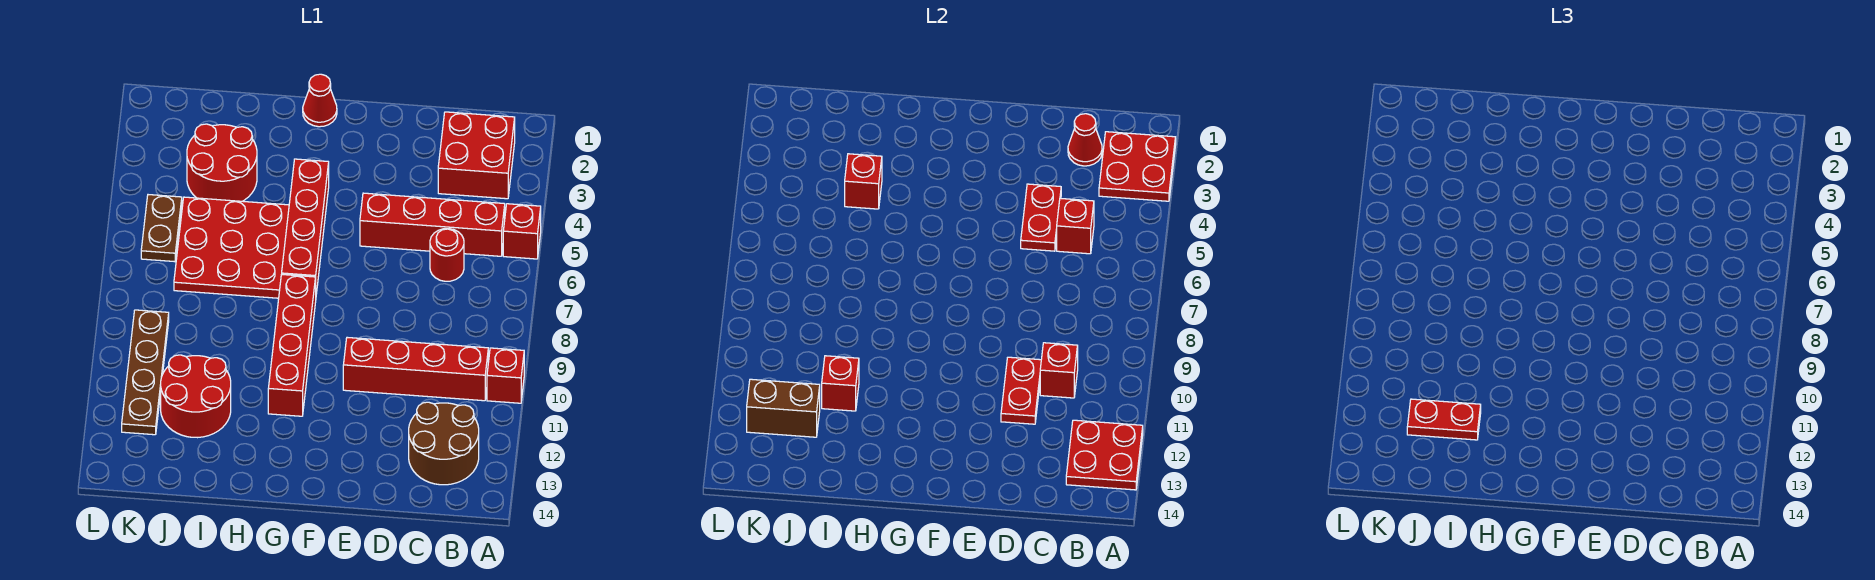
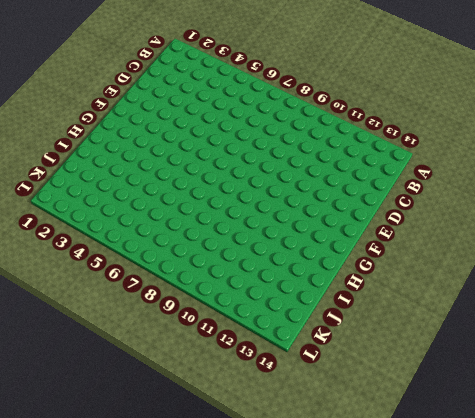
none -> red brick A5 level 1
none -> red brick A10 level 1
none -> red brick B2:C3 level 1

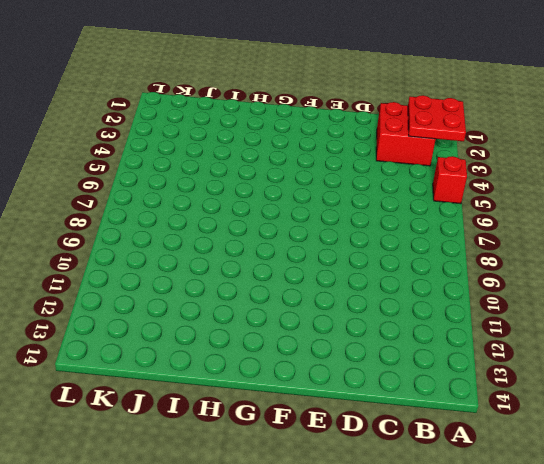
none -> red brick A10 level 1
none -> red brick B5:E5 level 1
none -> red brick B10:E10 level 1

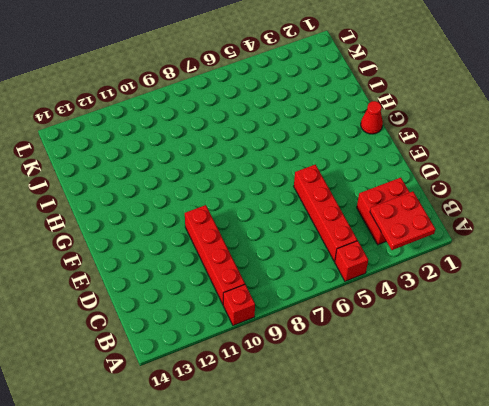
none -> brown round brick B12:C13 level 1
none -> red round brick C6 level 1
none -> red brick G4:G7 level 1

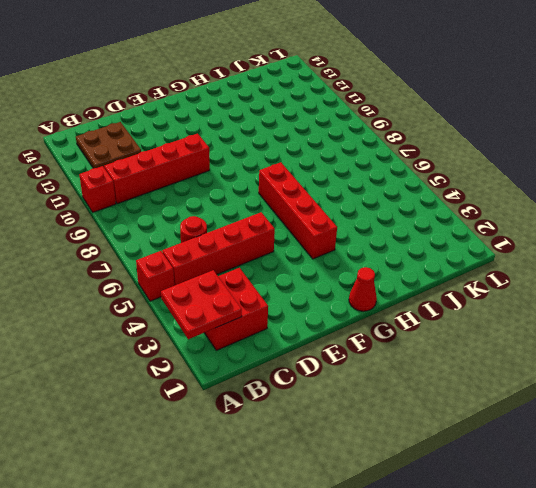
brown plate B12:C13 level 1 -> brown round brick B12:C13 level 1
none -> red brick G8:G11 level 1
none -> red plate H5:J7 level 1
none -> red round brick I3:J4 level 1

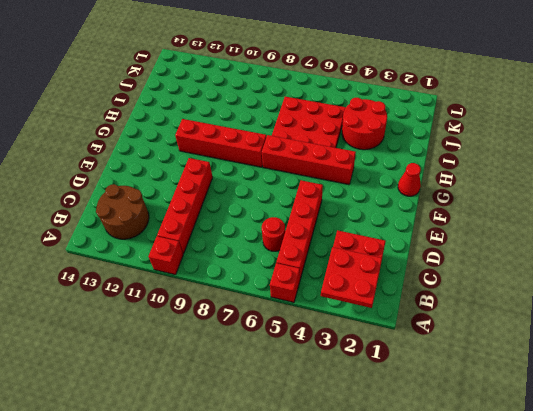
none -> red round brick I11:J12 level 1
none -> brown plate K5:K6 level 1
none -> brown plate K9:K12 level 1

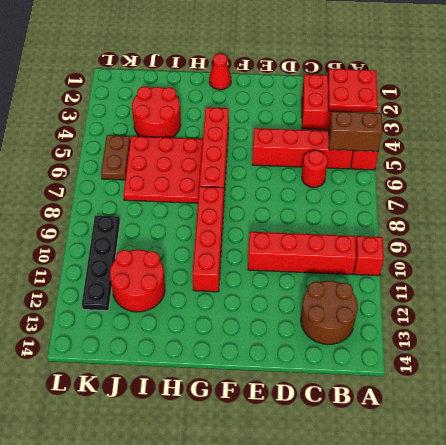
brown brick A5:B5 level 2 -> brown brick J12:K12 level 2
black plate K9:K12 level 1 -> brown plate K9:K12 level 1
none -> red plate A12:B13 level 2
none -> red cone C2 level 2
none -> red brick C5 level 2

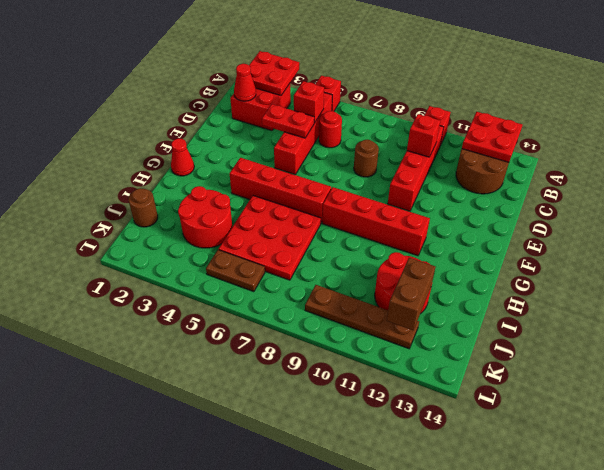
brown round brick D8 level 1 -> none
brown round brick J1 level 1 -> none
none -> red plate D10:D11 level 2
none -> red brick I4 level 2
none -> red brick I11 level 2

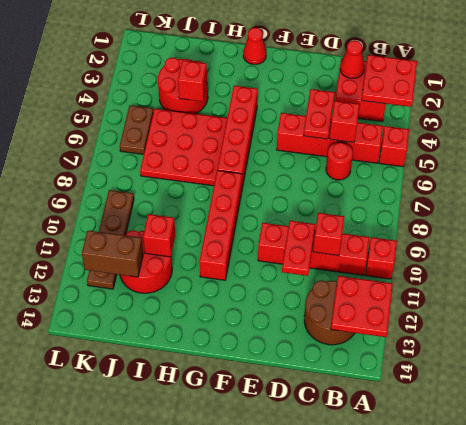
none -> red plate I12:J12 level 3

